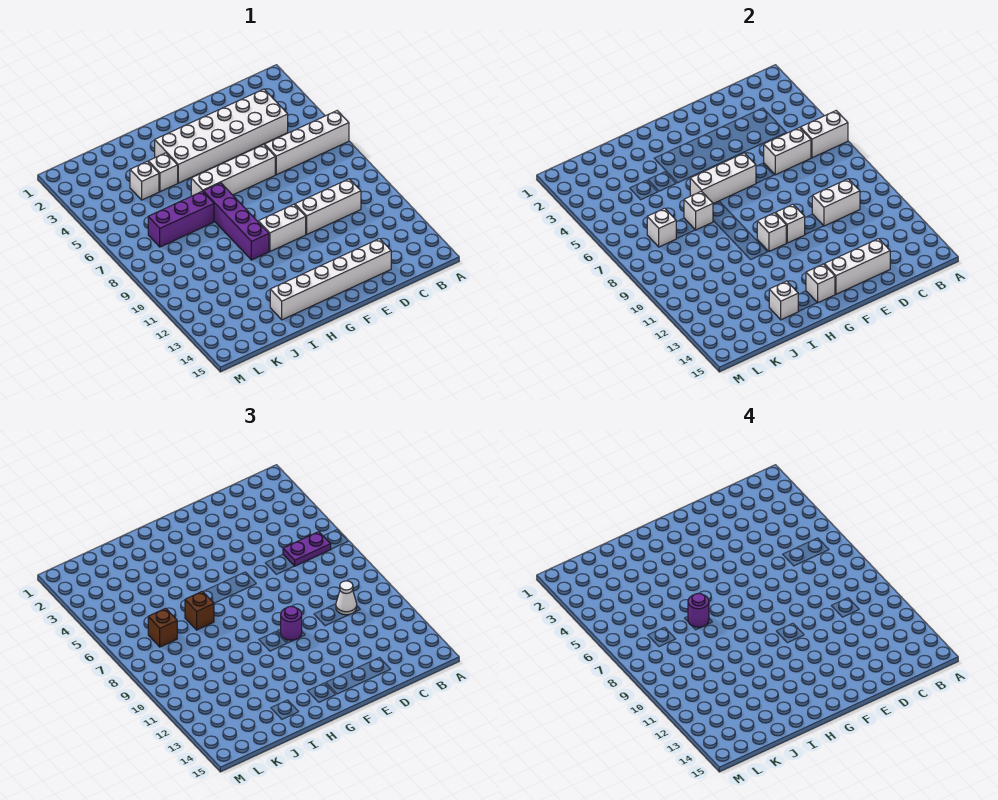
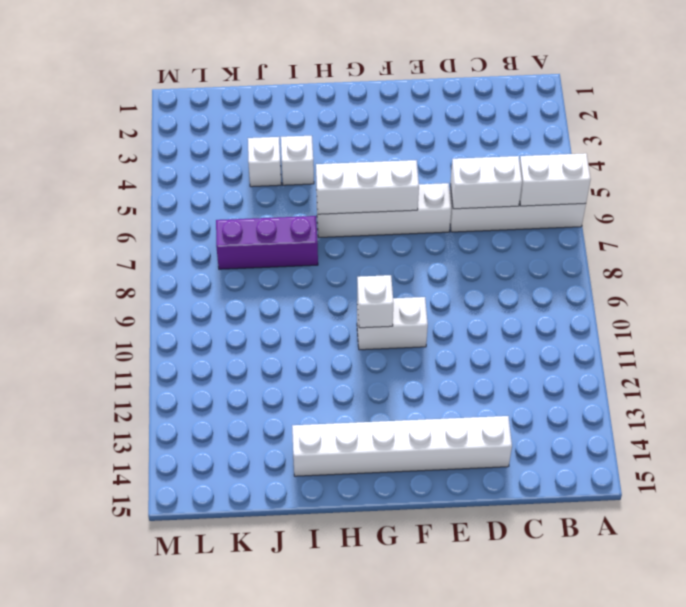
none -> white brick C3:H4 level 1
none -> white brick C10:E10 level 1
none -> purple brick H7:H10 level 1

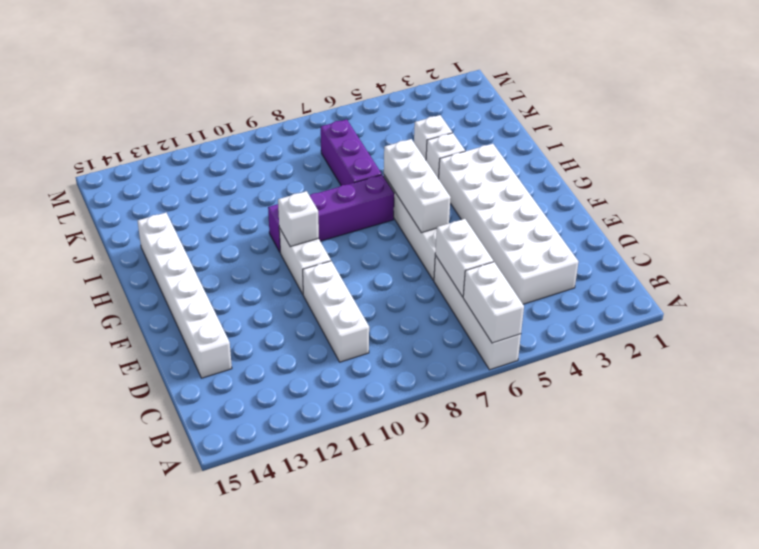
none -> white brick C10:D10 level 2
none -> white brick D14:F14 level 2
none -> white brick F10 level 2

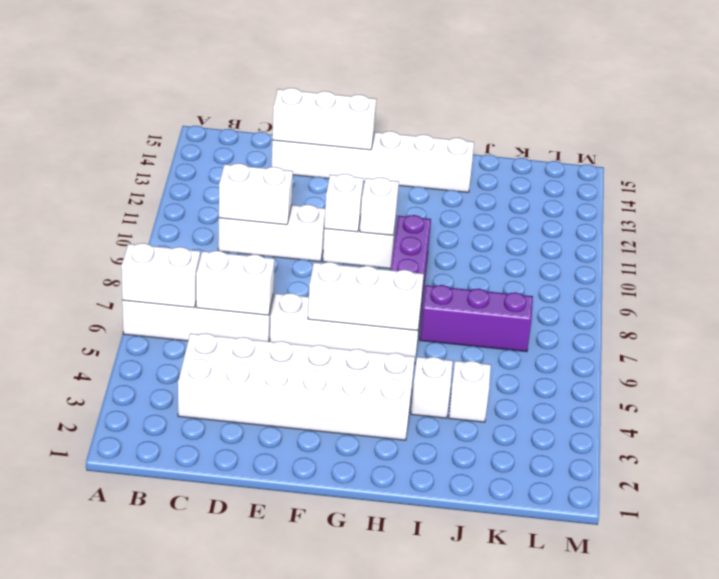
none -> white brick G14 level 2
none -> white brick I7 level 2
none -> white brick I14 level 2

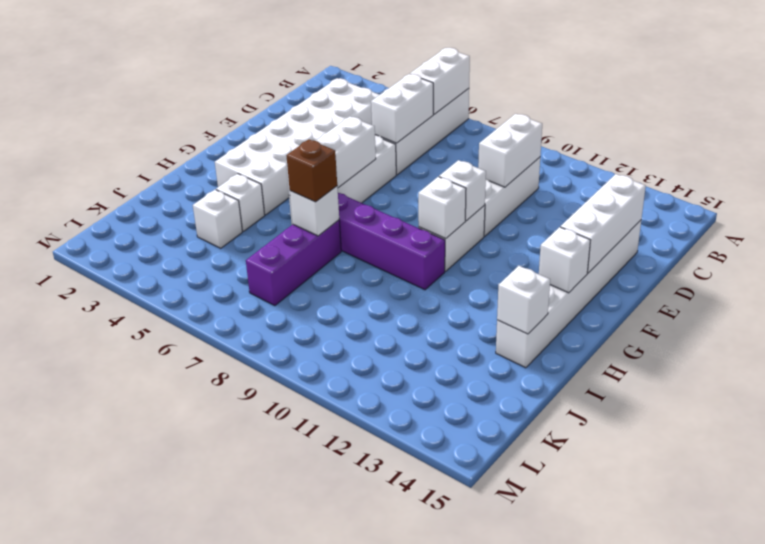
none -> white brick K7 level 2
none -> purple plate B6:C6 level 3
none -> white cone C10 level 3

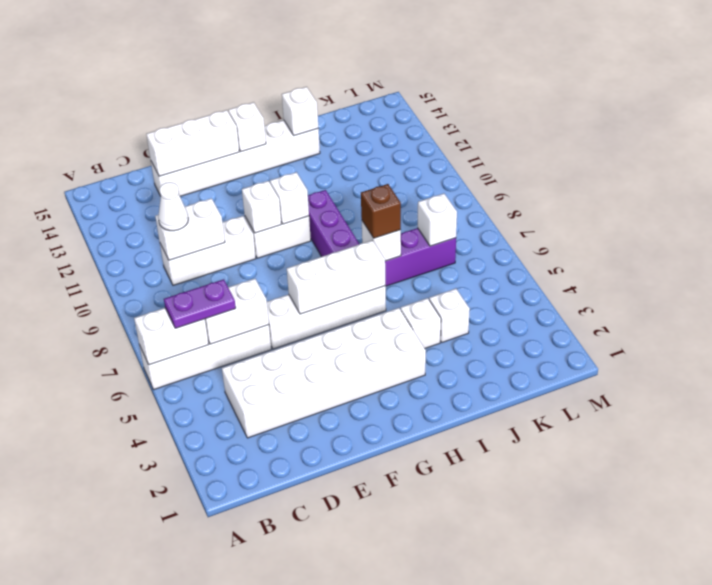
none -> purple round brick F10 level 3
none -> brown brick K7 level 3
none -> purple round brick I7 level 4

